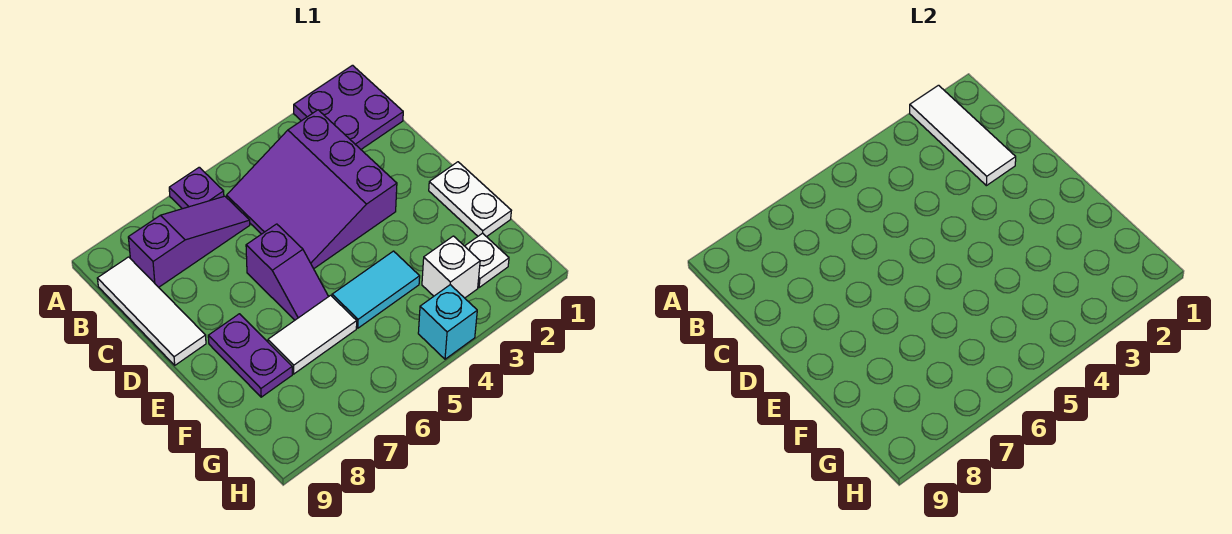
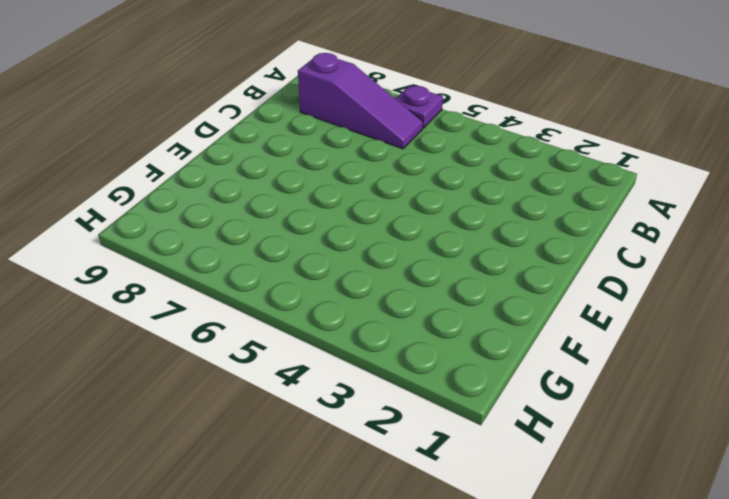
none -> purple plate A1:B2 level 1
none -> purple slope B3:D5 level 1 top 3
none -> white tile B9:D9 level 1

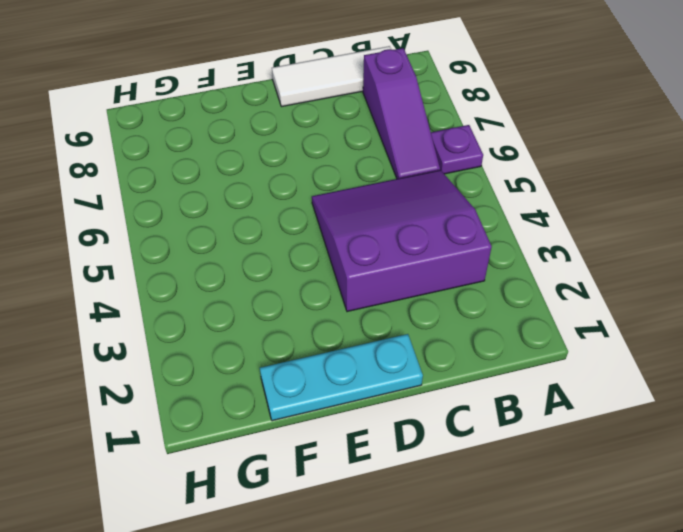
cyan plate D1:F1 level 1 -> white plate E1:F1 level 1
none -> purple plate A1:B2 level 1
none -> purple slope D6:E6 level 1 top D
none -> purple plate E8:F8 level 1

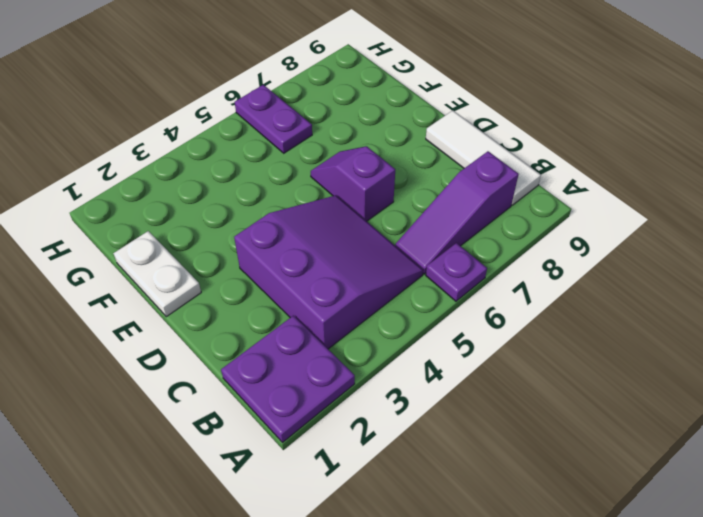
purple plate G6:H6 level 1 -> purple plate E8:F8 level 1
none -> cyan tile F4:F5 level 1
none -> white tile F6:F7 level 1
none -> white plate G2 level 1

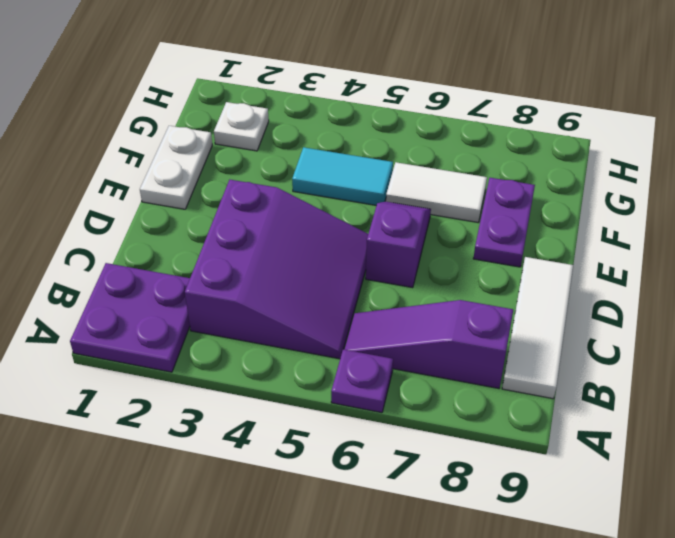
none -> white brick G3 level 1
none -> cyan brick H4 level 1
none -> white tile A2:C2 level 2

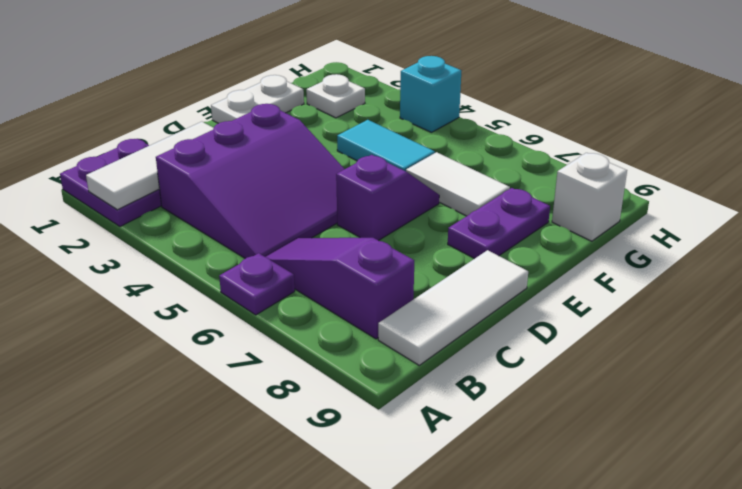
white brick G9 level 1 -> white brick G3 level 1

